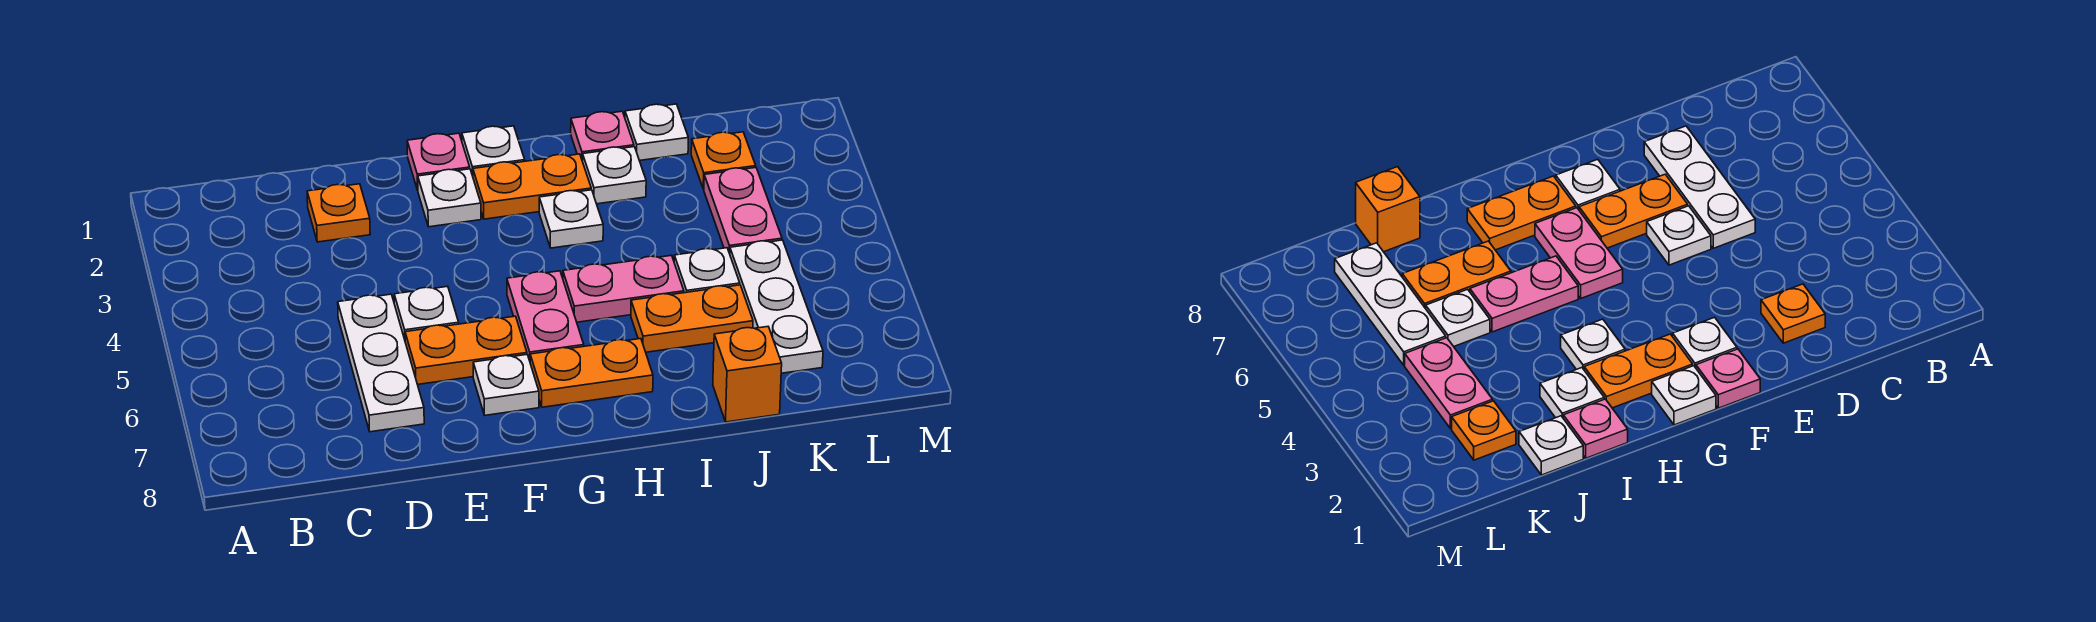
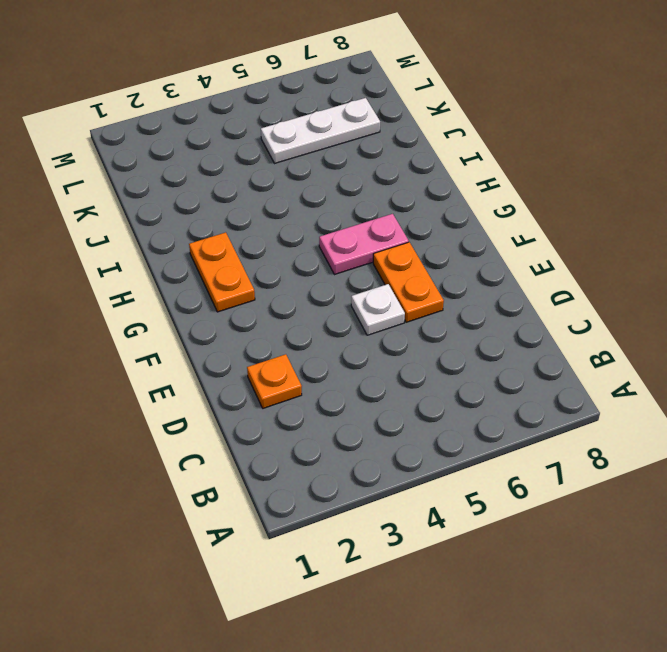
none -> white plate D5:D7 level 1
none -> pink plate F1 level 1
none -> white plate F2 level 1

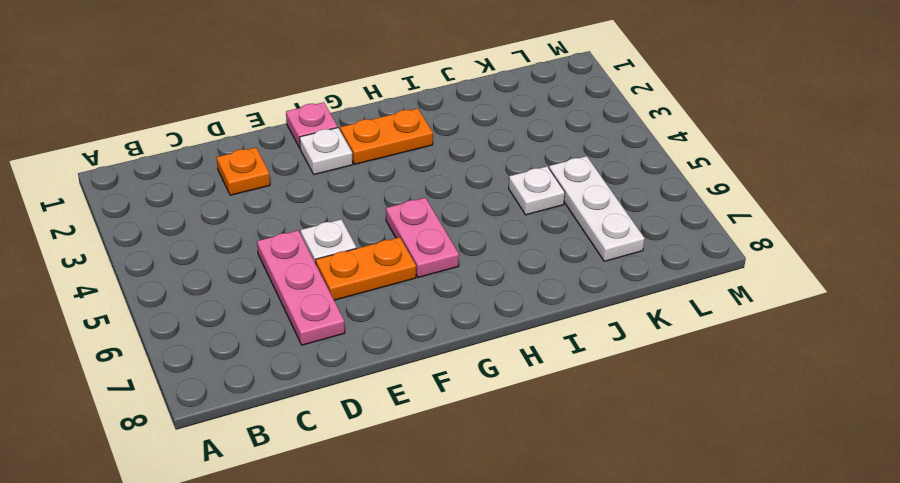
pink plate D5:D7 level 1 -> white plate D5:D7 level 1
none -> white plate F7 level 1
none -> white plate G1 level 1
none -> orange plate G7:H7 level 1

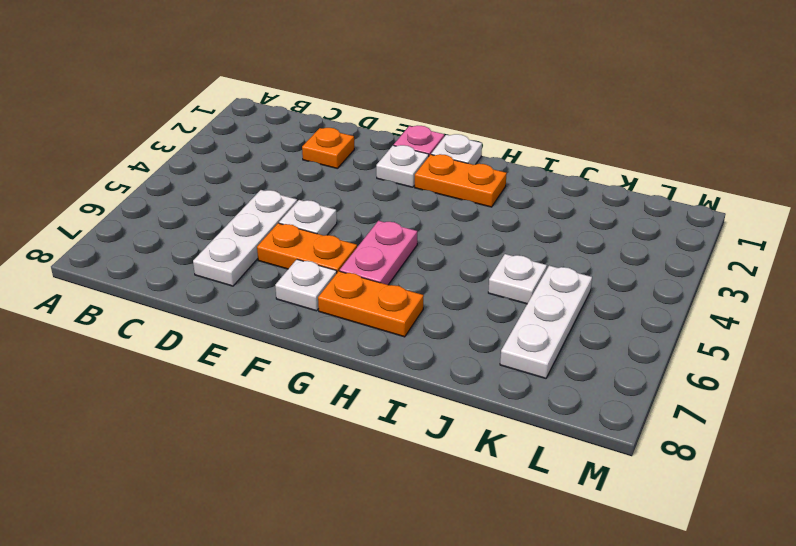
none -> white plate H3 level 1
none -> pink plate H5:I5 level 1
none -> pink plate I1 level 1

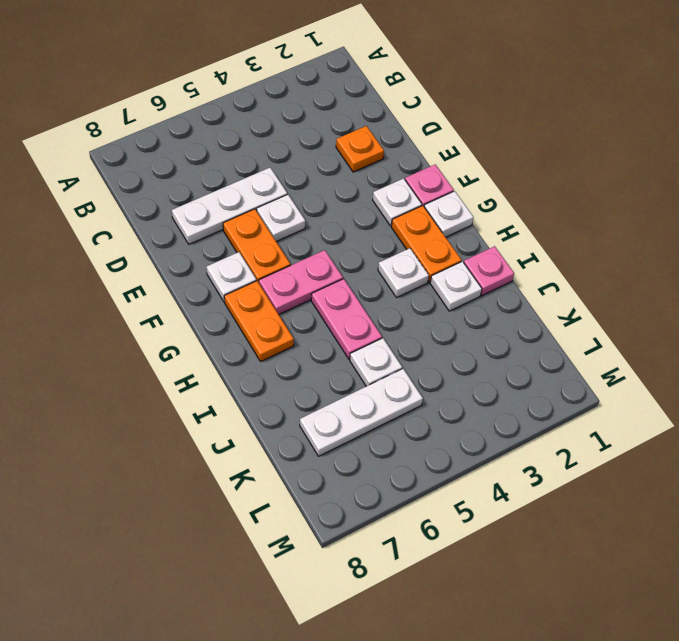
none -> orange plate I6:J6 level 1
none -> white plate J1 level 1
none -> orange brick J8 level 1

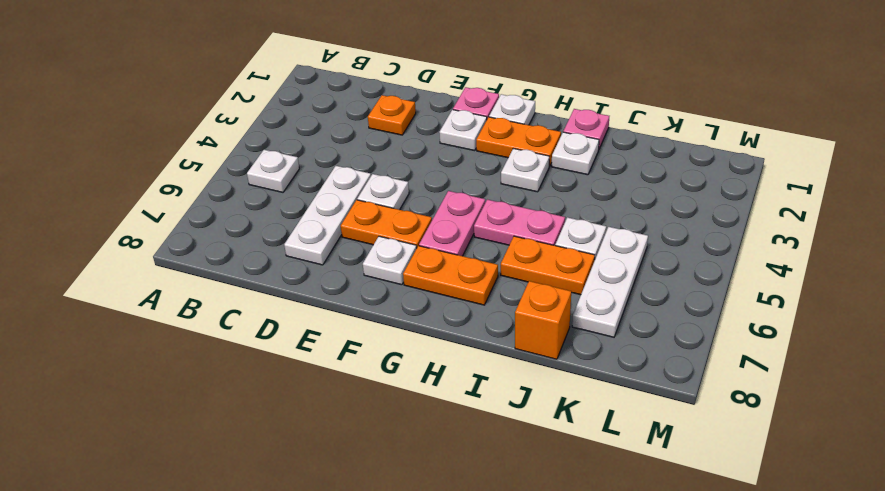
white plate B5 level 1 -> white plate J1 level 1
none -> orange plate K2 level 1
none -> pink plate K3:K4 level 1

